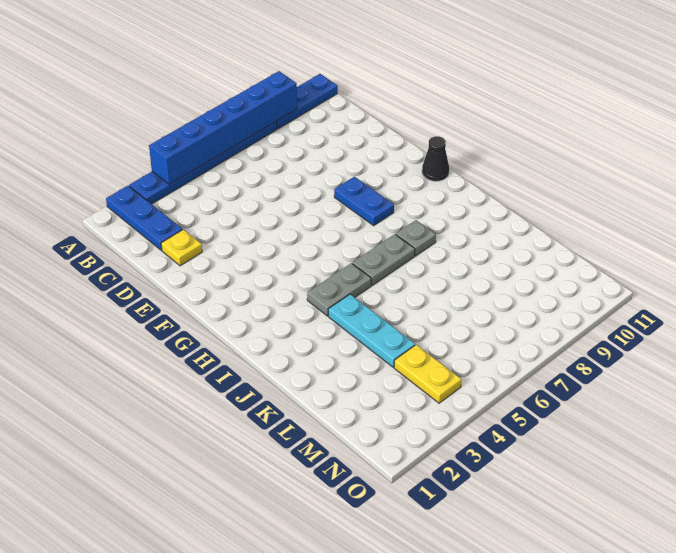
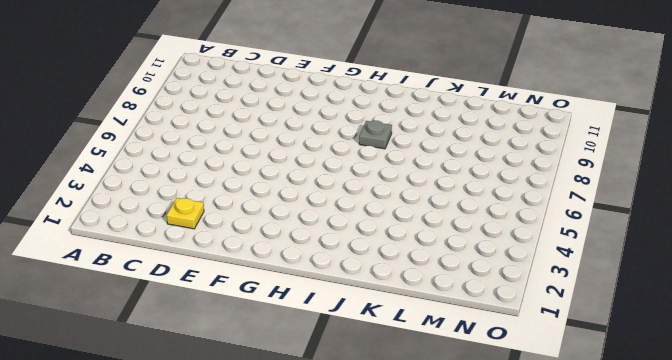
none -> blue plate A2:C2 level 1
none -> blue plate A3:A8 level 1
none -> blue plate A9:A11 level 1

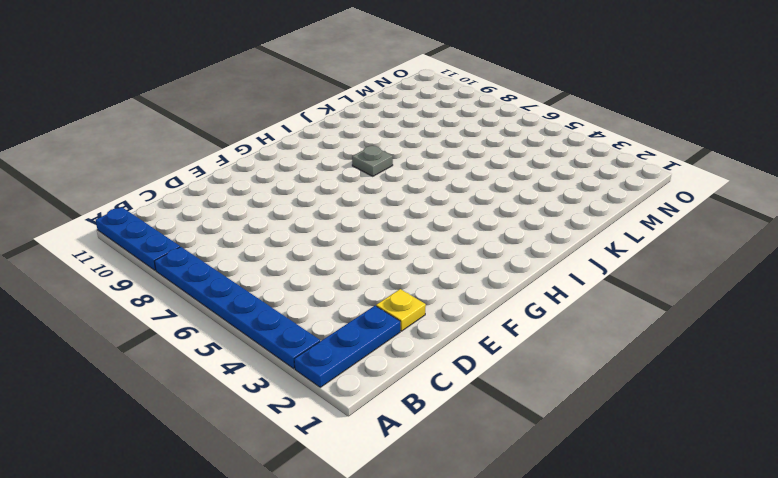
none -> blue plate F8:G8 level 1
none -> black cone G11 level 1
none -> grey plate I4:I5 level 1

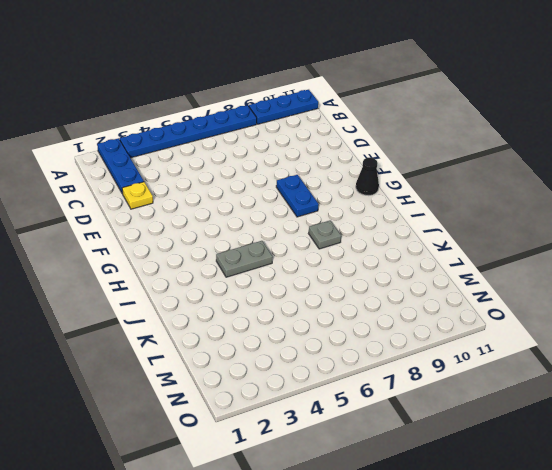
none -> grey plate I6:I7 level 1
none -> cyan plate J4:L4 level 1
none -> yellow plate M4:N4 level 1

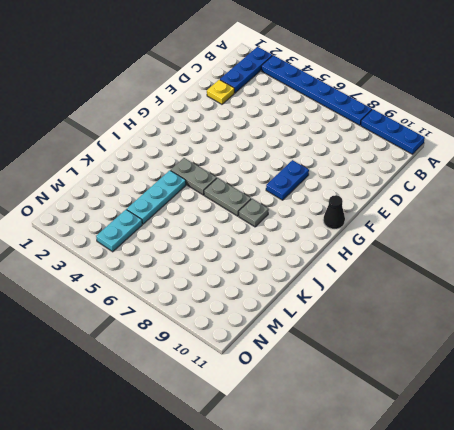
cyan plate M4:N4 level 1 -> yellow plate M4:N4 level 1
none -> blue brick A4:A9 level 2

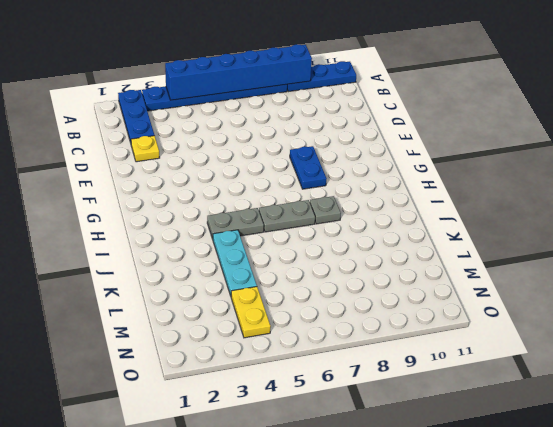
none -> black cone G11 level 1

